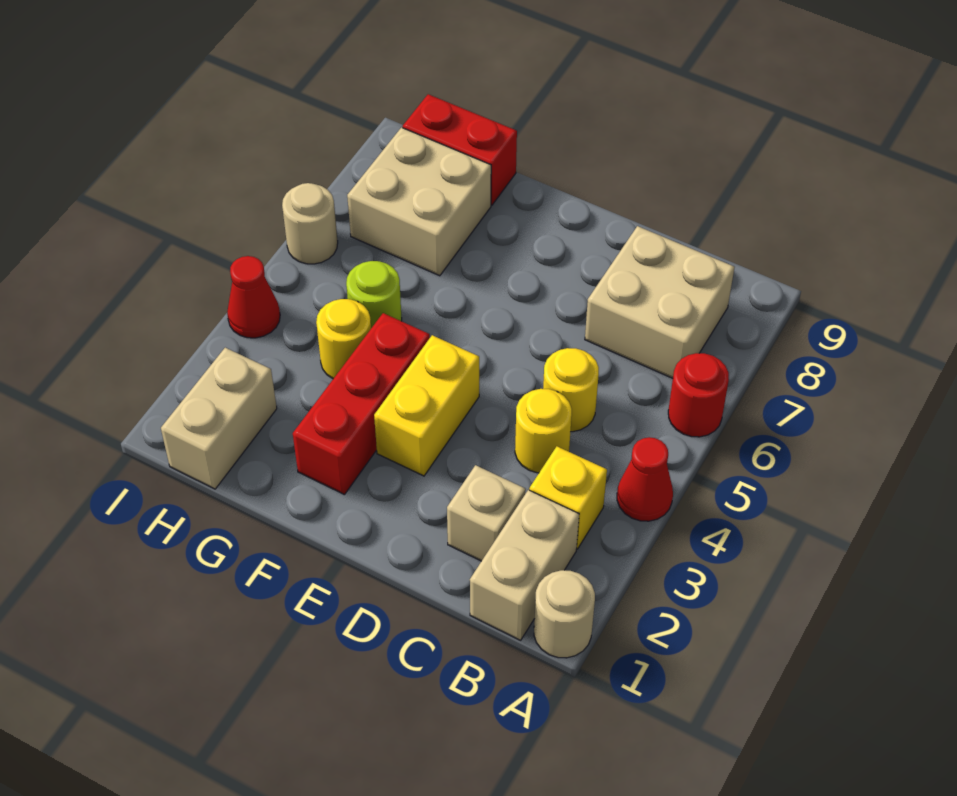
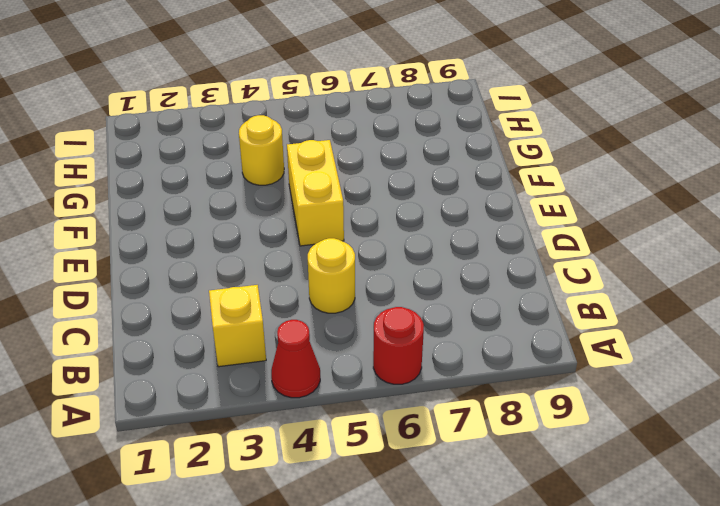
yellow brick E5:F5 level 1 -> yellow brick E3:E4 level 1
none -> tan round brick A1 level 1
none -> tan brick B1:B2 level 1
none -> tan brick B7:C8 level 1

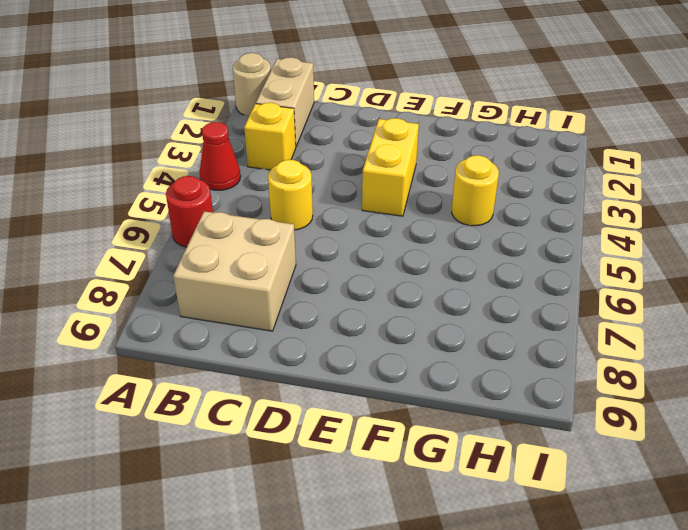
none -> tan brick C2 level 1
none -> yellow round brick C4 level 1
none -> red brick F2:F4 level 1

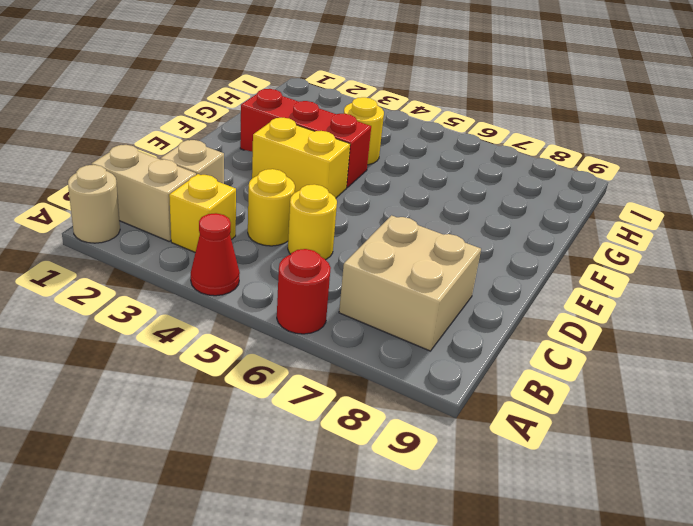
none -> lime round brick G5 level 1
none -> tan brick G7:H8 level 1
none -> red brick G9:H9 level 1

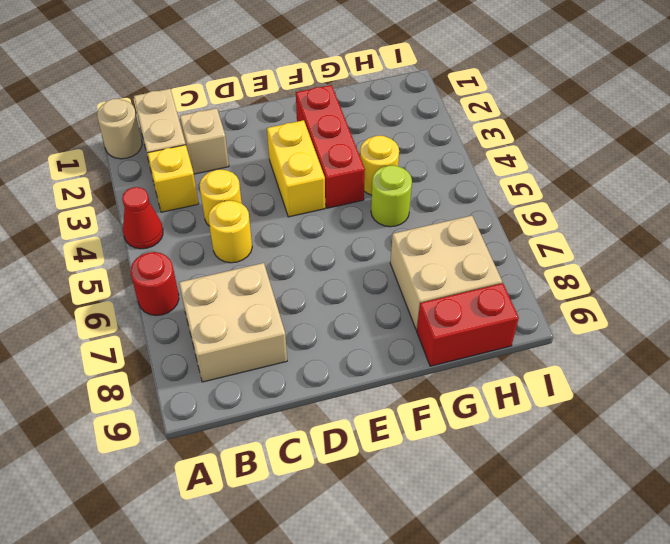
none -> tan brick H1:H2 level 1
none -> red cone I4 level 1
none -> tan round brick I6 level 1

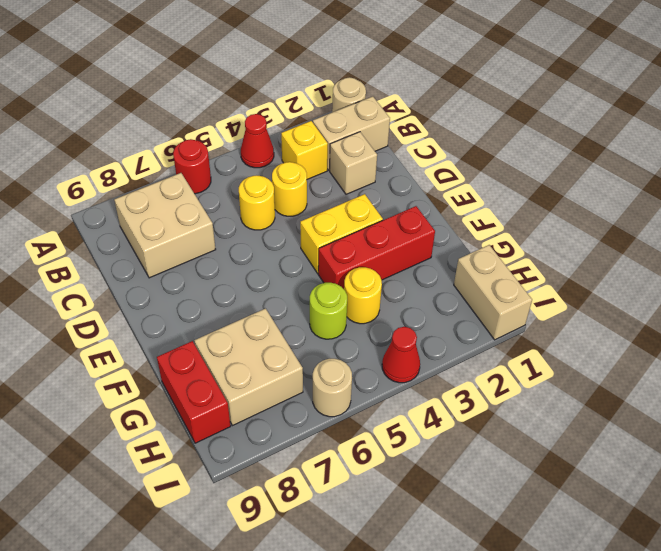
tan brick H1:I1 level 1 -> tan brick H1:H2 level 1

